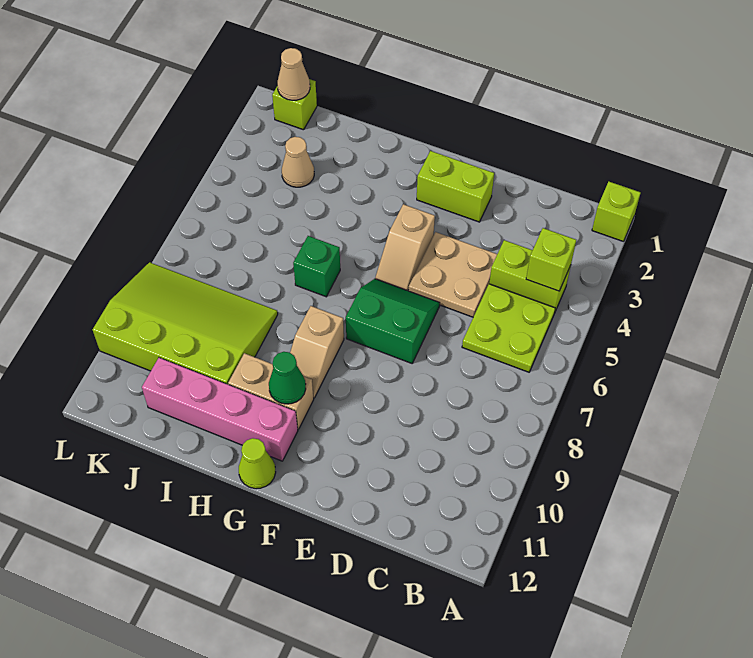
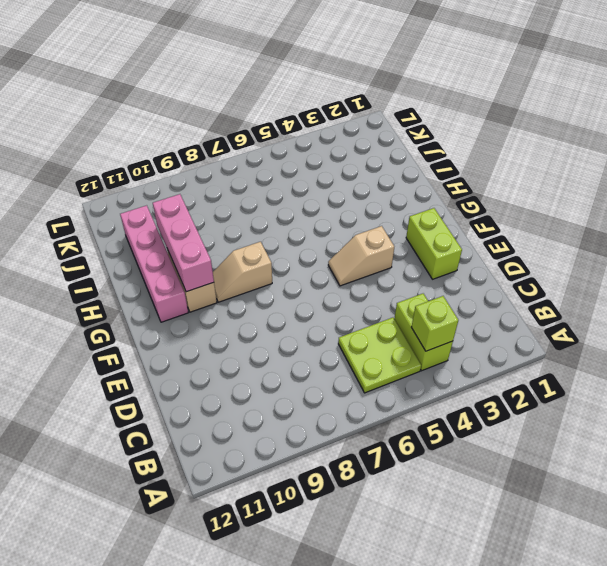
pink brick G10:I10 level 2 -> green cone G10 level 2
none -> lime brick A1 level 1
none -> tan plate D4:E5 level 1
none -> green slope E6:F7 level 1 top 7

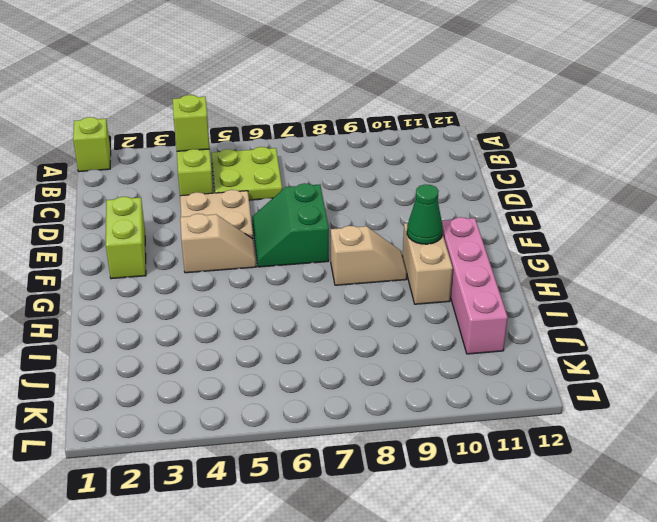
none -> lime cone G12 level 1
none -> green brick H6 level 1
none -> lime slope I8:L10 level 1 top 10

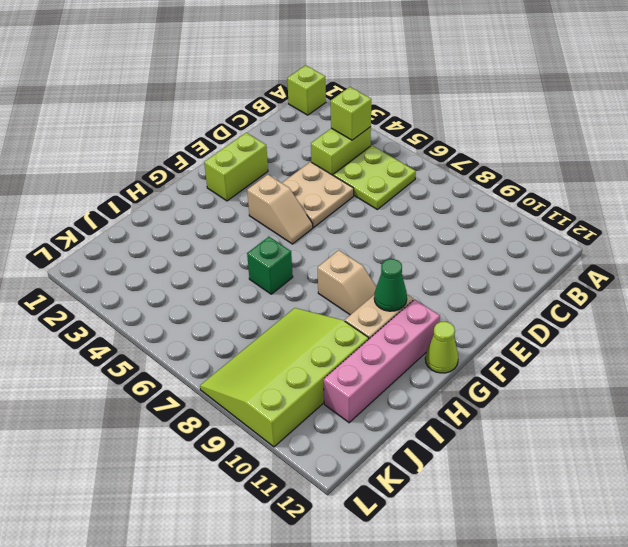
none -> green slope E6:F7 level 1 top 7
none -> tan cone J3 level 1
none -> lime brick K1 level 1

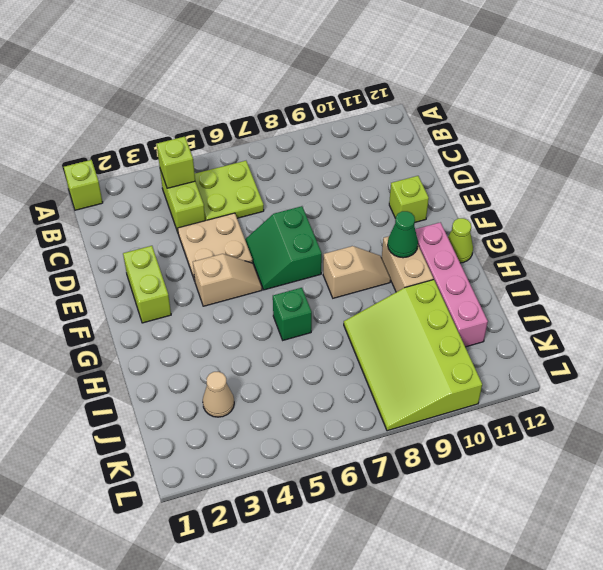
lime brick E11 level 1 -> lime brick K1 level 1
none -> tan cone K1 level 2

